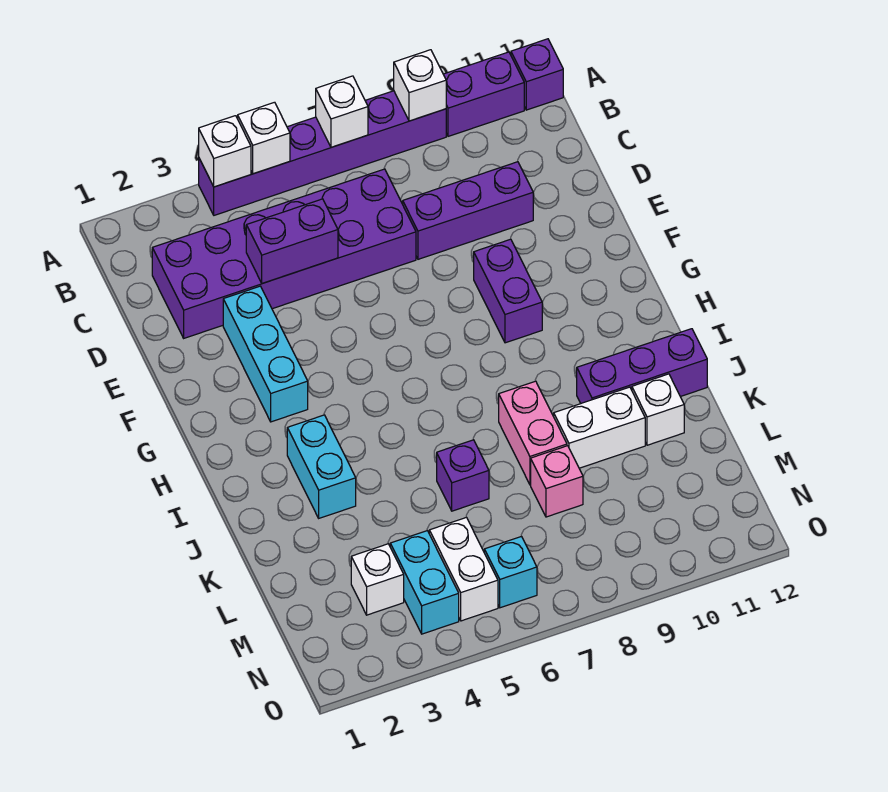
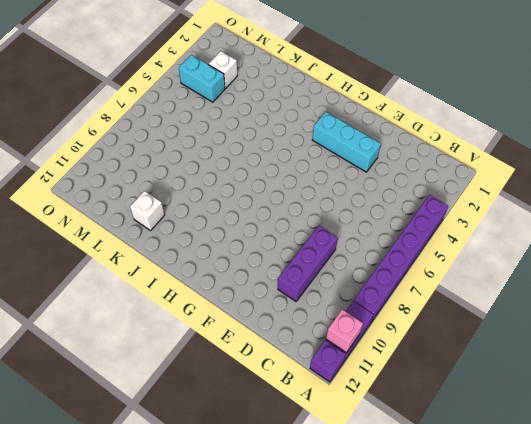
pink brick A11 level 2 -> pink brick L8 level 1
none -> purple brick C2:D7 level 1
none -> purple brick F9:G9 level 1
none -> cyan brick I3:J3 level 1

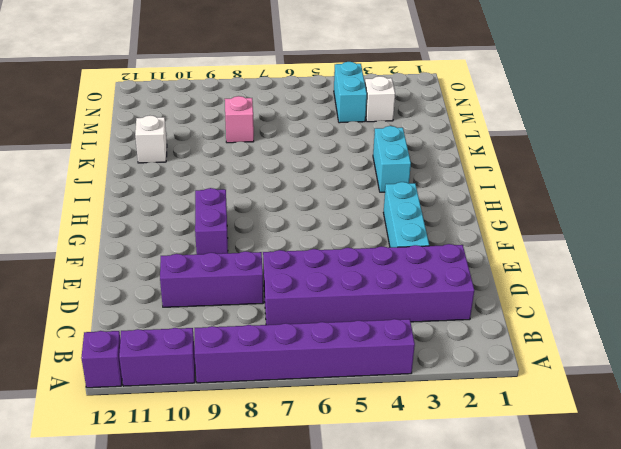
none -> pink brick J8:K8 level 1
none -> purple brick J10:J12 level 1
none -> purple brick K6 level 1

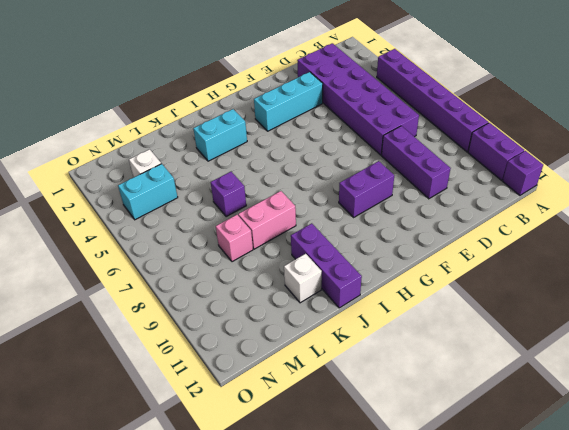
none -> white brick K9:K10 level 1
none -> white brick M5:N5 level 1
none -> cyan brick N6 level 1

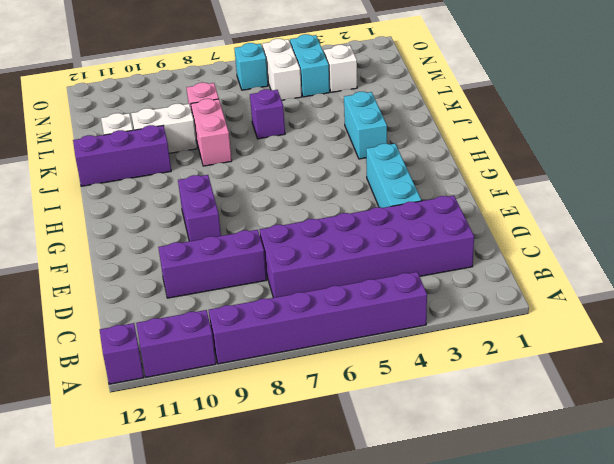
none -> white brick A4 level 2
none -> white brick A5 level 2
none -> white brick A7 level 2

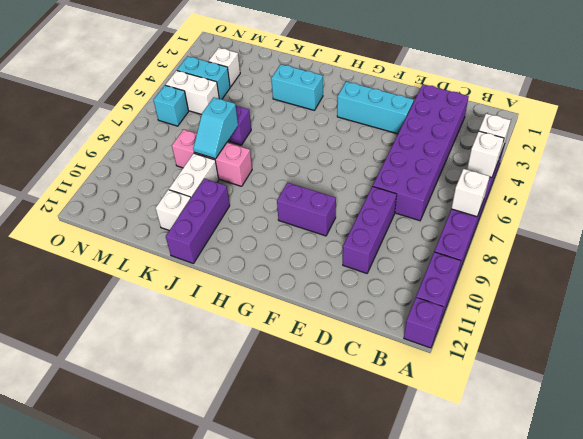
cyan slope K7:K8 level 2 top 7 -> none
none -> white brick A9 level 2
none -> purple brick D4:D5 level 2

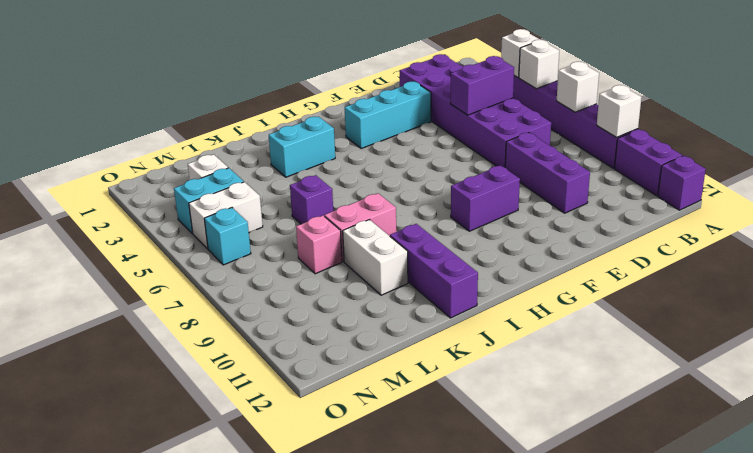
purple brick C5:D5 level 2 -> purple brick D4:D5 level 2
none -> white brick K11 level 1

